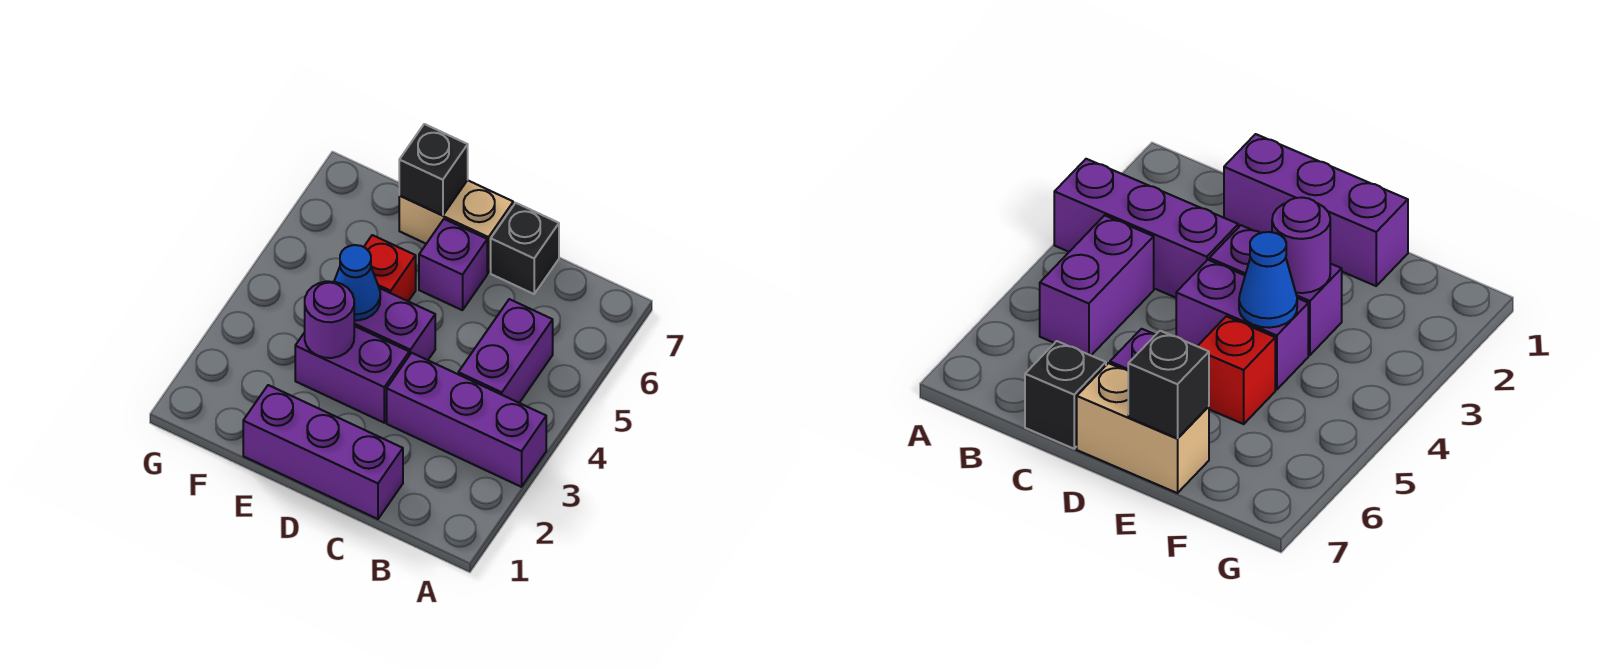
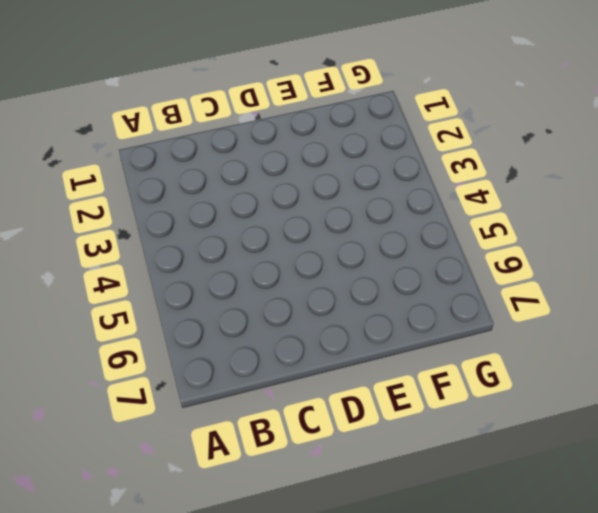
none -> purple brick A3:C3 level 1
none -> purple brick B4:B5 level 1
none -> purple brick C1:E1 level 1

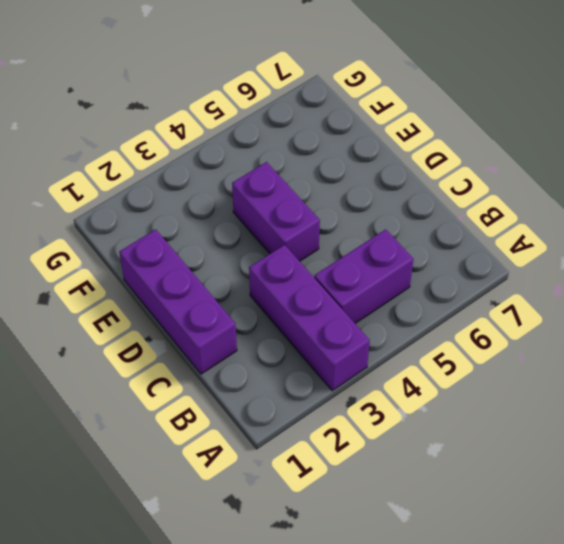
none -> black brick C7 level 1
none -> purple brick D3:E3 level 1
none -> purple brick D6 level 1

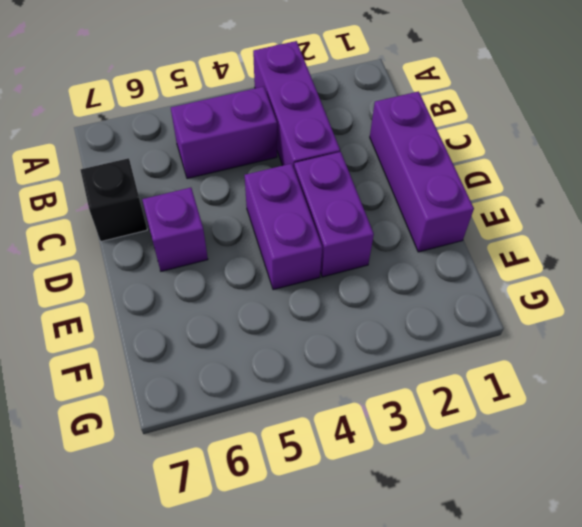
none -> tan brick D7:E7 level 1
none -> red brick E5 level 1
none -> purple round brick E3 level 2

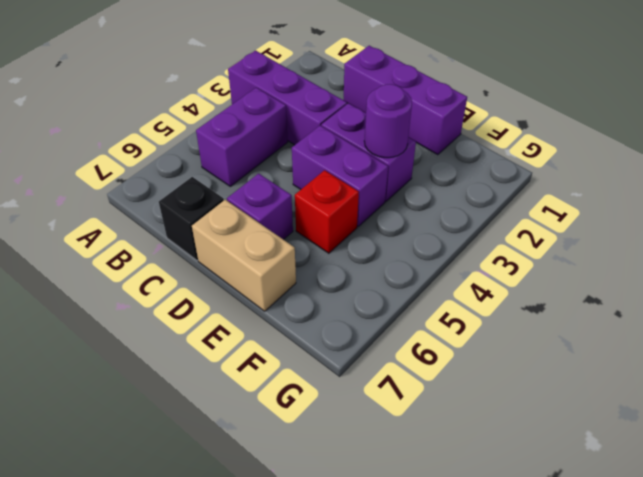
none -> blue cone E4 level 2
none -> black brick E7 level 2

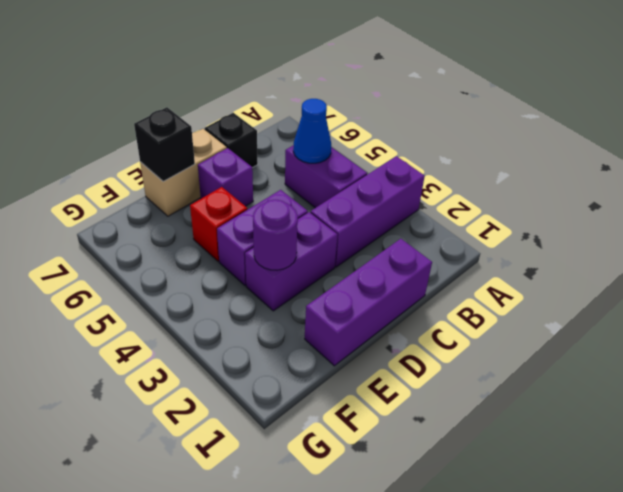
blue cone B5 level 2 -> blue cone E4 level 2

